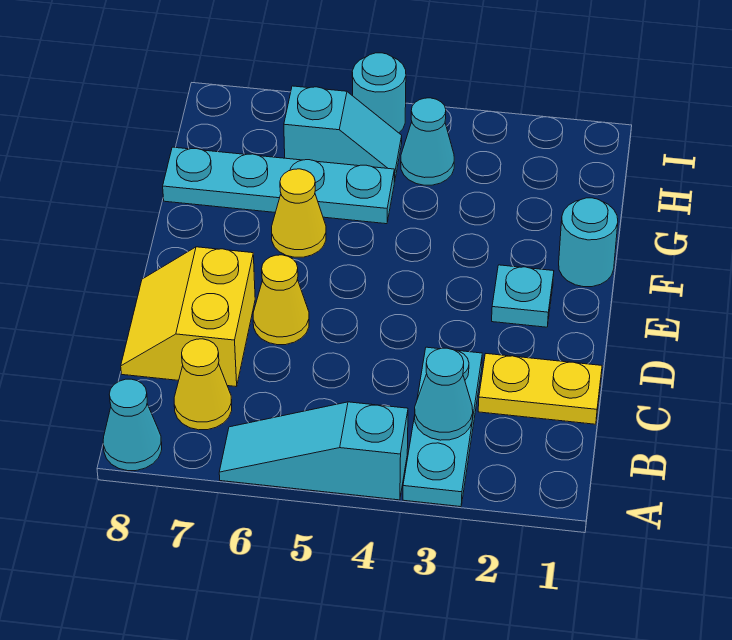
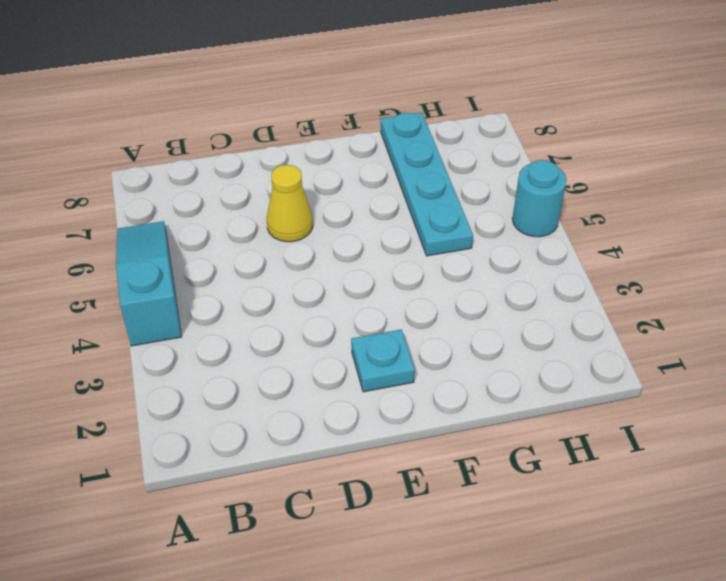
none -> cyan plate A3:C3 level 1
none -> cyan cone A8 level 1
none -> yellow cone B7 level 1

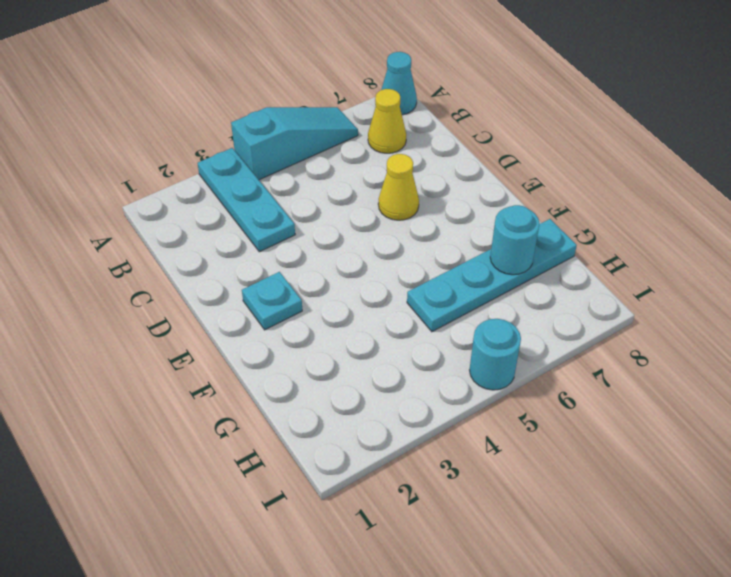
cyan round brick G7 level 2 -> cyan round brick F1 level 1
none -> yellow plate C1:C2 level 1
none -> yellow slope C7:D8 level 1 top 7
none -> yellow cone F6 level 1

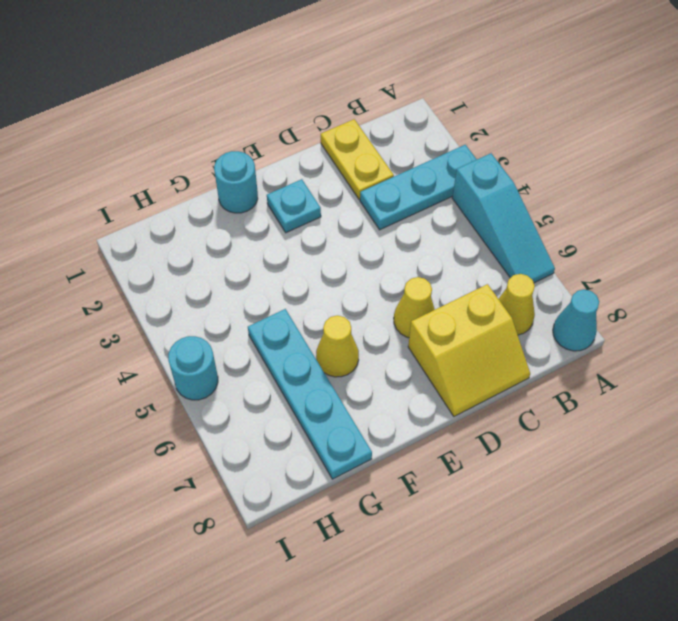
none -> cyan cone H4 level 1
none -> cyan slope H5:H6 level 1 top 6
none -> cyan cone B3 level 2

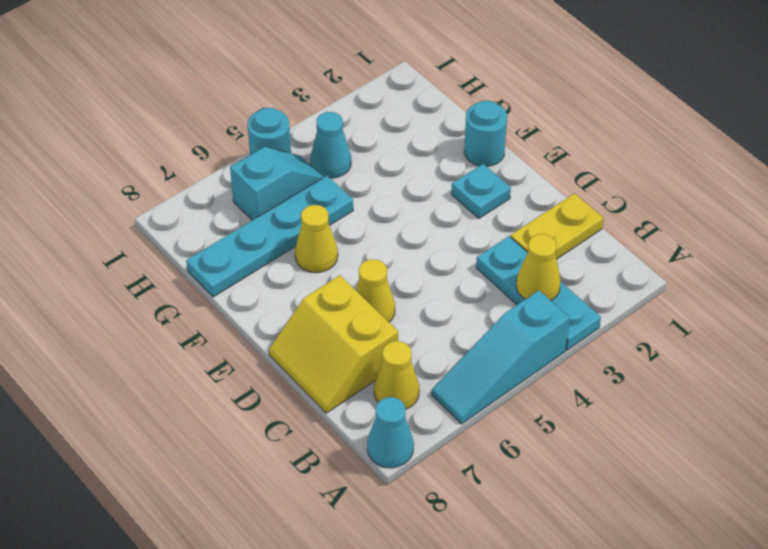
yellow cone B3 level 2 -> cyan cone B3 level 2

